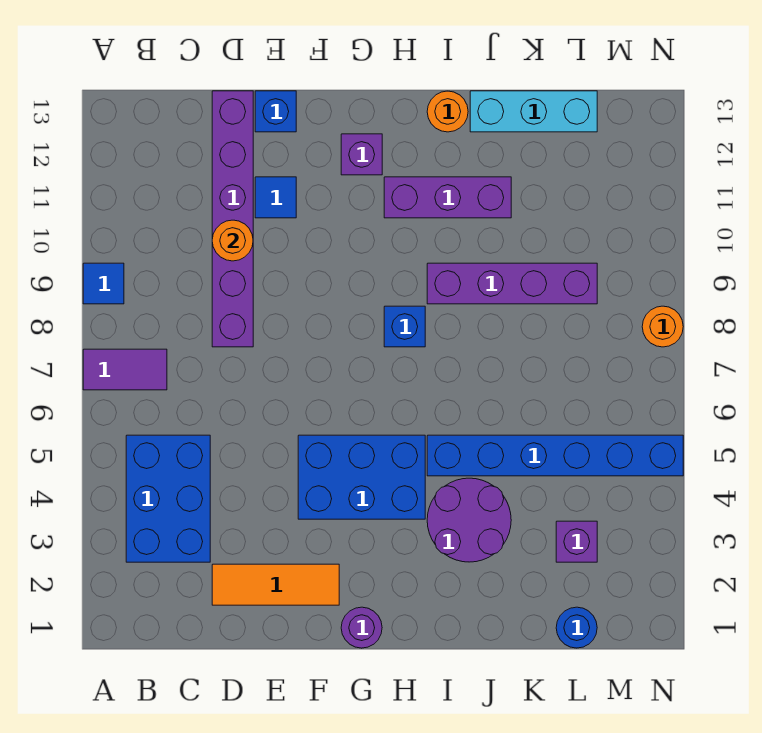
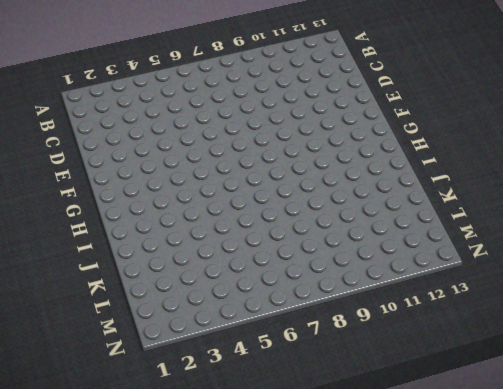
none -> purple tile A7:B7 level 1
none -> blue tile A9 level 1
none -> blue brick B3:C5 level 1

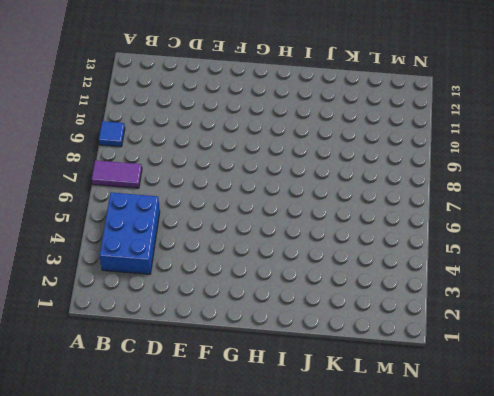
none -> orange tile D2:F2 level 1
none -> purple brick D8:D13 level 1
none -> blue tile E11 level 1

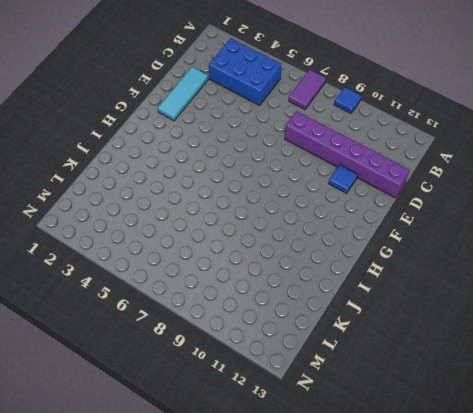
cyan tile D2:F2 level 1 -> orange tile D2:F2 level 1
none -> blue brick E13 level 1
none -> blue brick F4:H5 level 1
none -> purple round brick G1 level 1

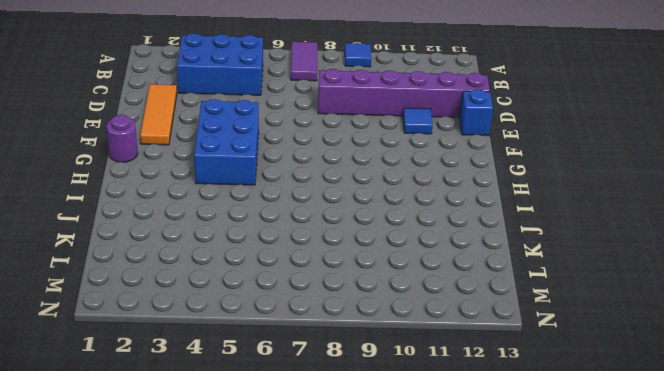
none -> purple brick G12 level 1
none -> blue brick H8 level 1
none -> purple brick H11:J11 level 1

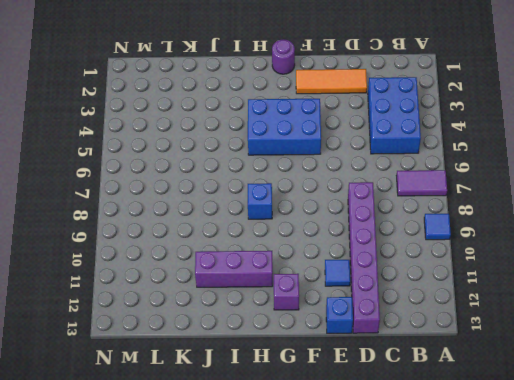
none -> purple round brick I3:J4 level 1
none -> blue brick I5:N5 level 1
none -> purple brick I9:L9 level 1

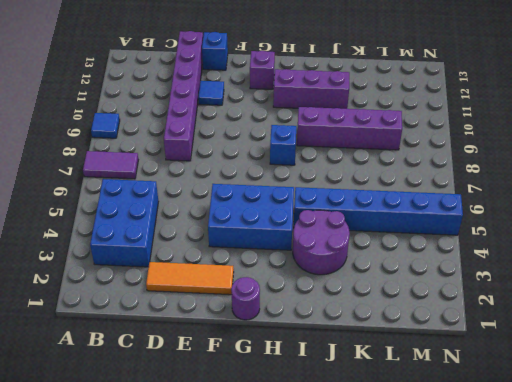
none -> orange round brick I13 level 1
none -> cyan brick J13:L13 level 1
none -> blue round brick L1 level 1

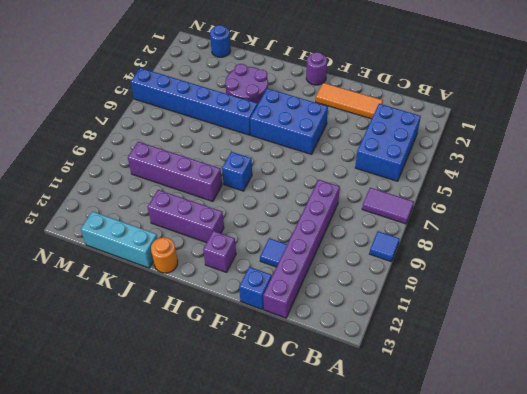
none -> purple brick L3 level 1
none -> orange round brick N8 level 1
none -> orange round brick D10 level 2

